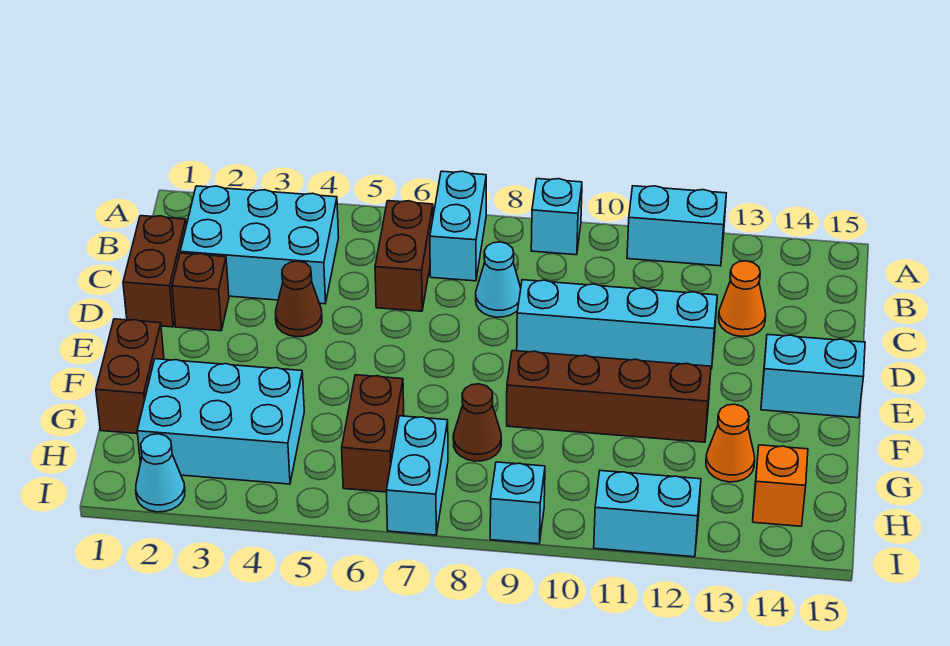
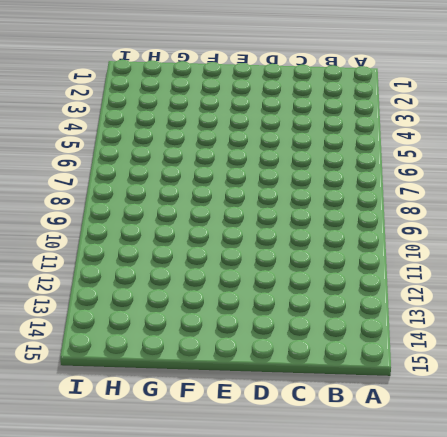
none -> cyan brick A7:B7 level 1
none -> cyan brick A9 level 1
none -> cyan brick A11:A12 level 1

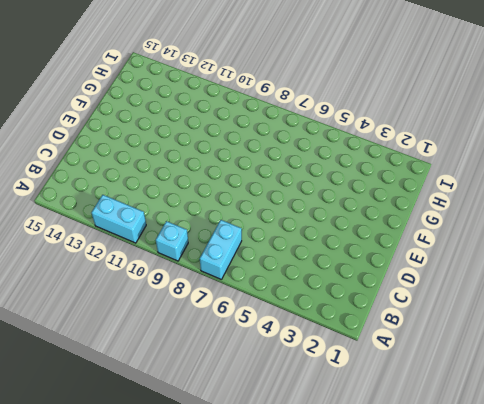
none -> cyan brick B2:C4 level 1
none -> brown brick B6:C6 level 1
none -> brown brick C1:D1 level 1

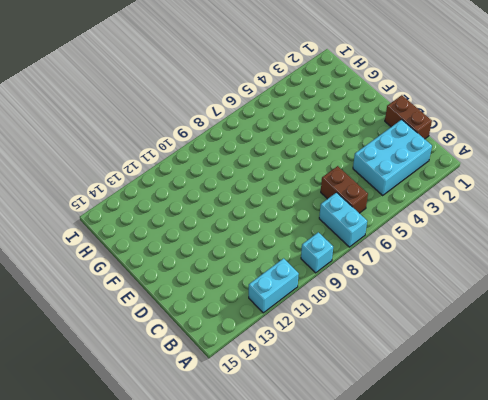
none -> cyan cone C8 level 1
none -> orange cone C13 level 1
none -> brown brick D2 level 1

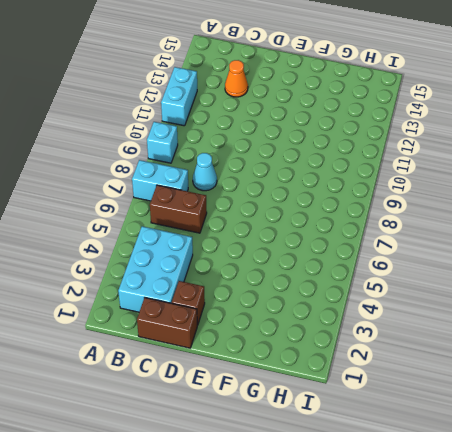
none -> brown cone D4 level 1
none -> cyan brick D9:D12 level 1
none -> cyan brick E14:E15 level 1

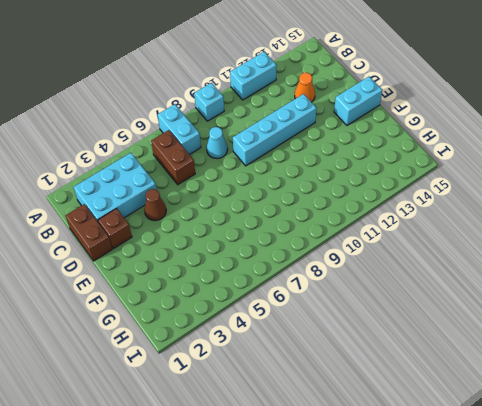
none -> brown brick F1:G1 level 1
none -> brown brick F9:F12 level 1
none -> cyan brick G2:H4 level 1

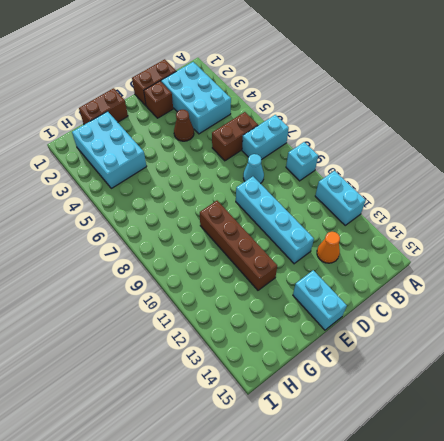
none -> brown brick G6:H6 level 1
none -> brown cone G8 level 1
none -> orange cone G13 level 1

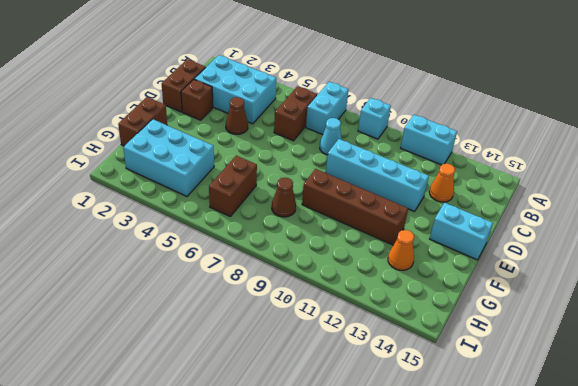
none -> cyan brick H7:I7 level 1
none -> orange brick H14 level 1
none -> cyan cone I2 level 1

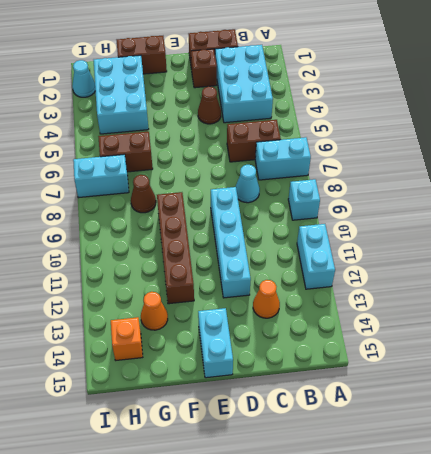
none -> cyan brick I9 level 1
none -> cyan brick I11:I12 level 1

